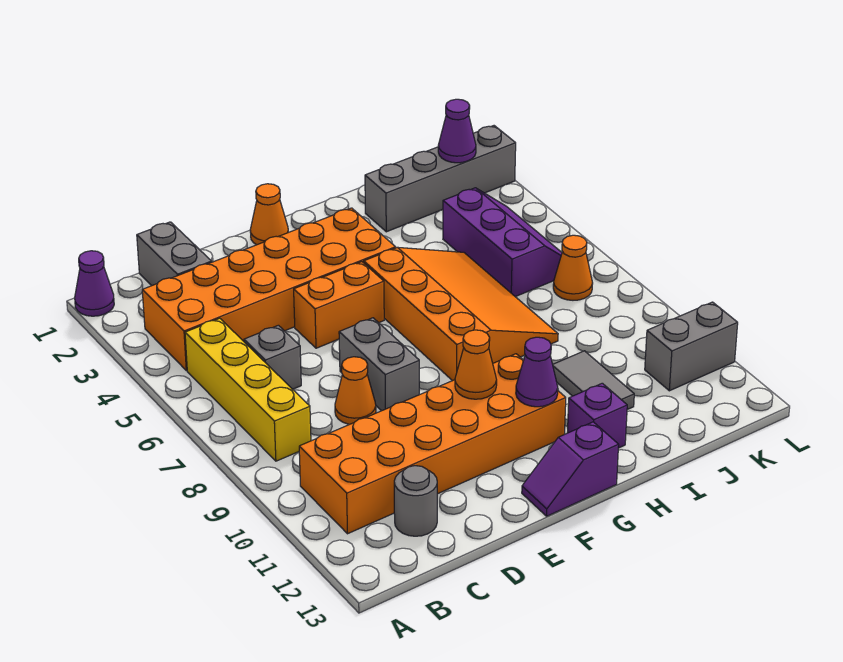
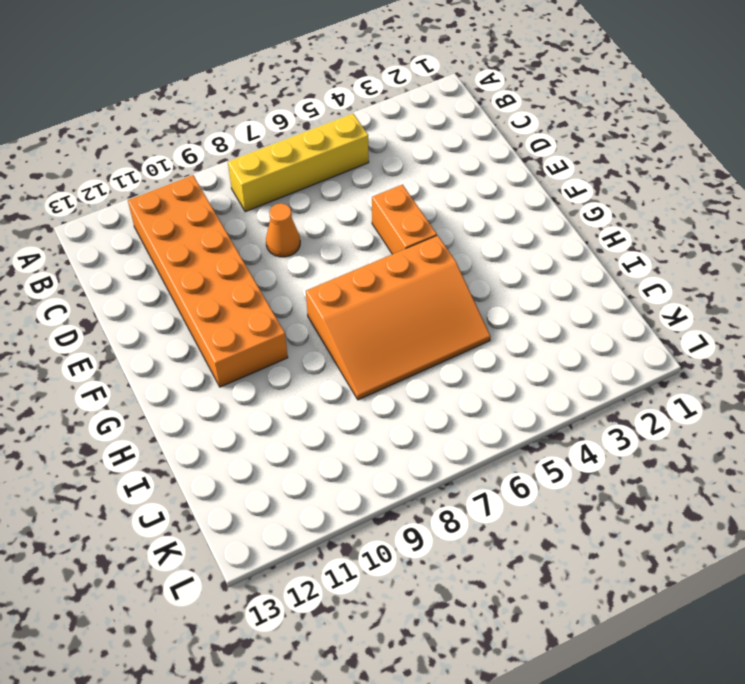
none -> purple cone A1 level 1
none -> orange brick B3:G4 level 1
none -> grey brick C1:C2 level 1

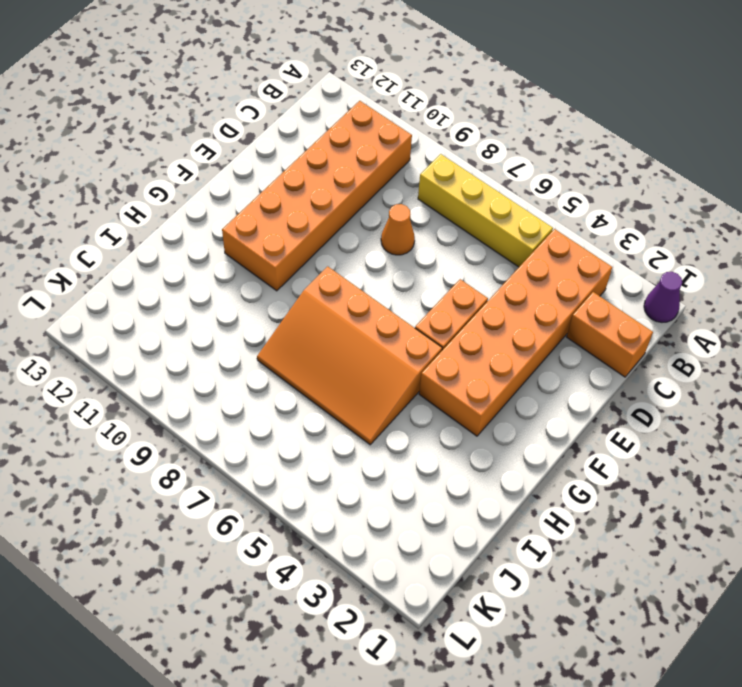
orange brick C1:C2 level 1 -> grey brick C1:C2 level 1
none -> grey brick C6 level 1
none -> grey round brick C12 level 1
none -> grey brick E7:E8 level 1

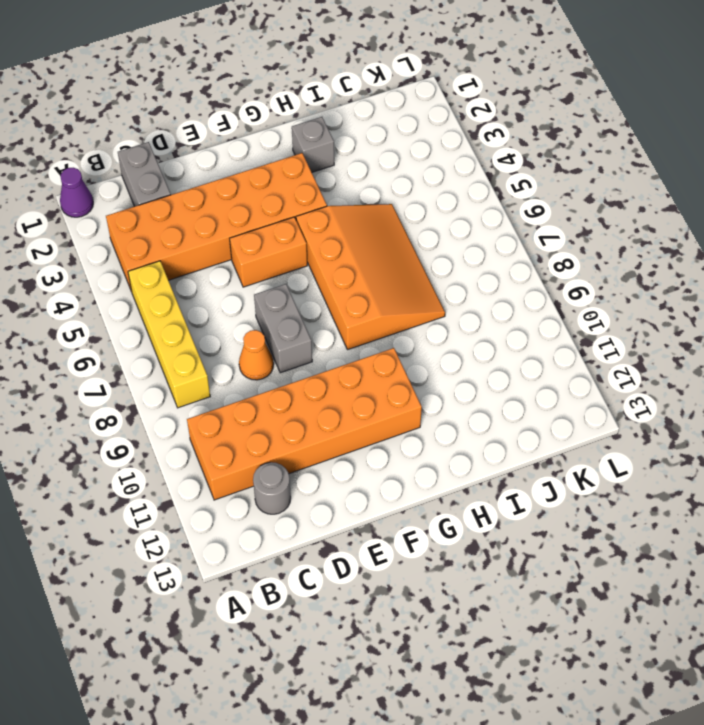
grey brick H2 level 1 -> grey brick C6 level 1
none -> orange cone F1 level 1
none -> purple slope F13:G13 level 1 top G
none -> purple brick H12 level 1

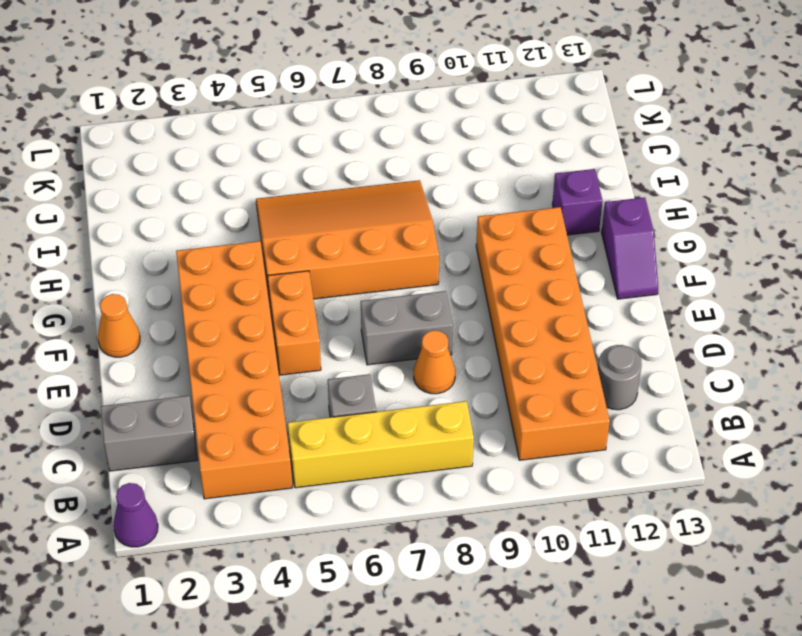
none -> grey brick I2:L2 level 1
none -> grey tile I10:I11 level 1
none -> purple slope J4:K6 level 1 top J

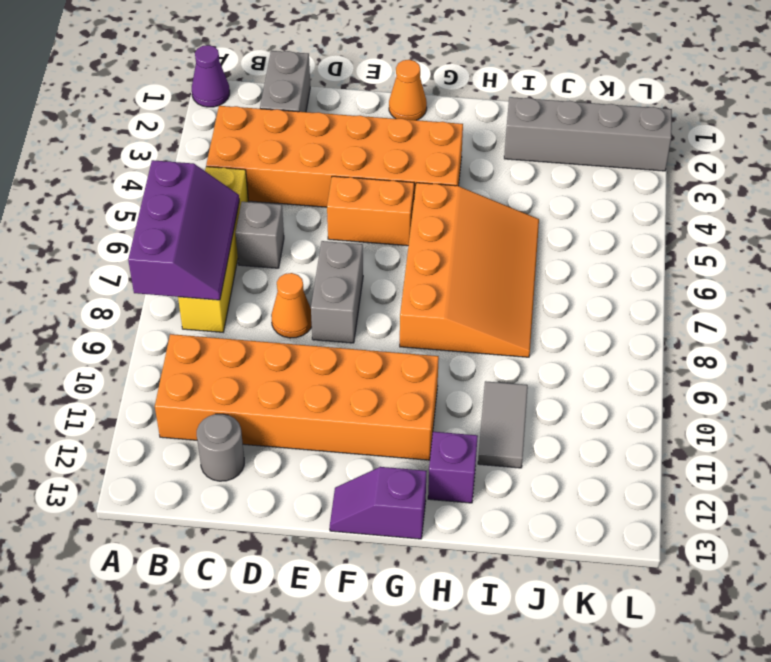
purple slope A6:B8 level 2 top A -> purple slope J4:K6 level 1 top J
none -> orange cone K7 level 1
none -> grey brick K11:L11 level 1
none -> orange cone F10 level 2

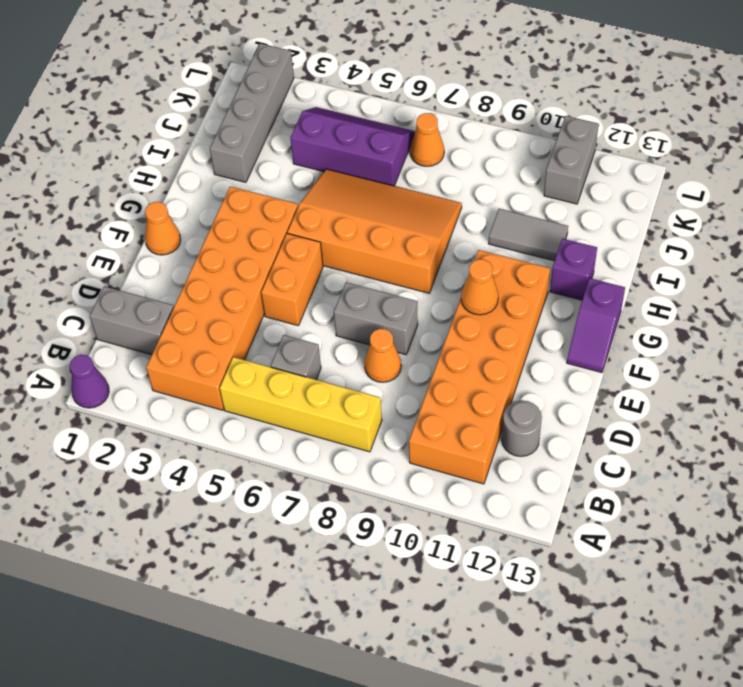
none -> purple cone G11 level 2
none -> purple cone K2 level 2

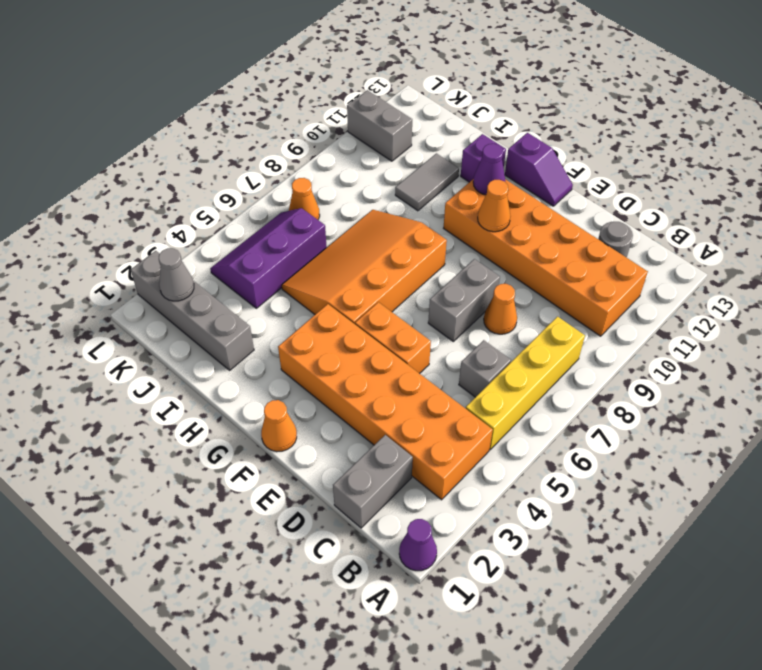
grey cone K2 level 2 -> purple cone K2 level 2

